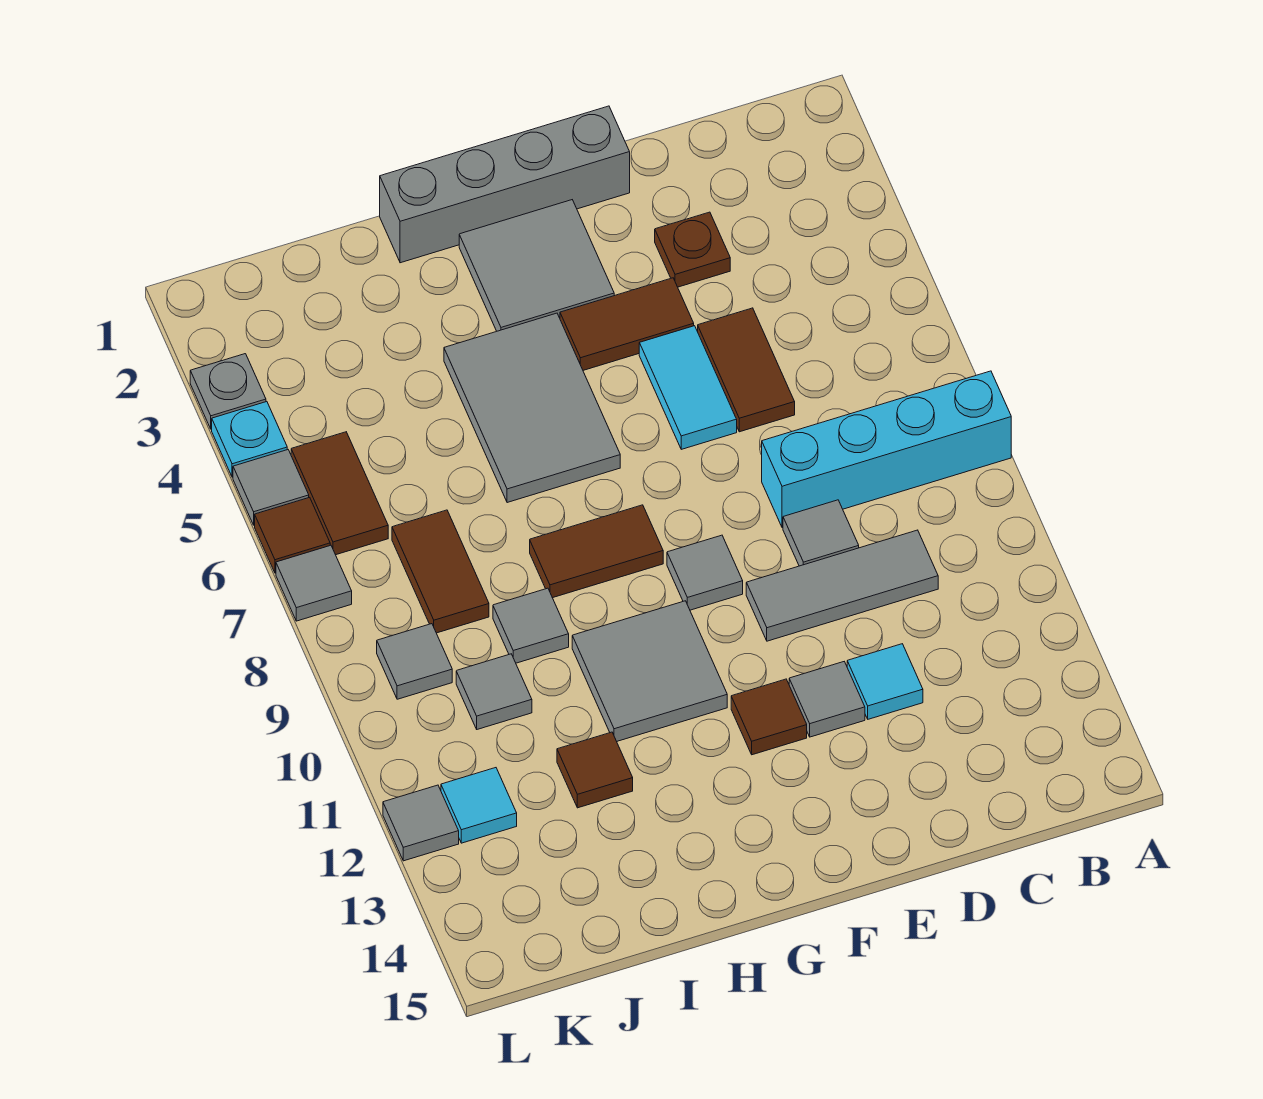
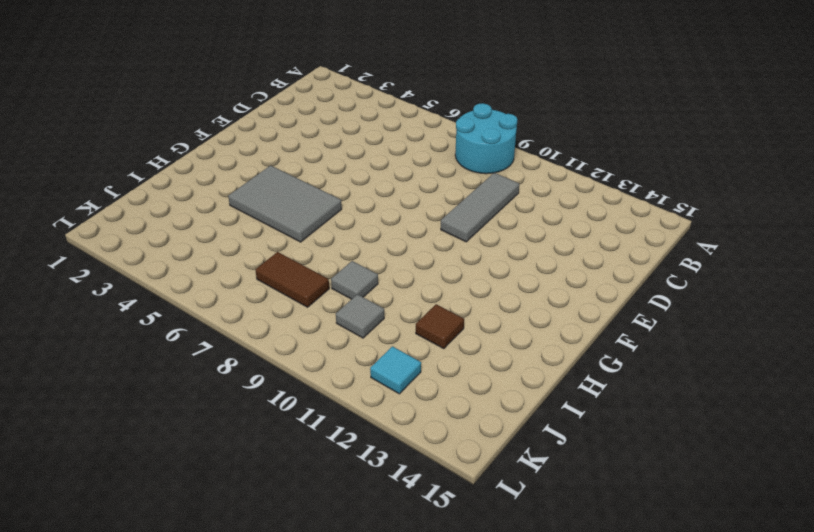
cyan round brick A8:B9 level 1 -> cyan brick A8:D8 level 1
none -> brown plate D3 level 1
none -> brown tile D5:D6 level 1
none -> grey tile D9 level 1

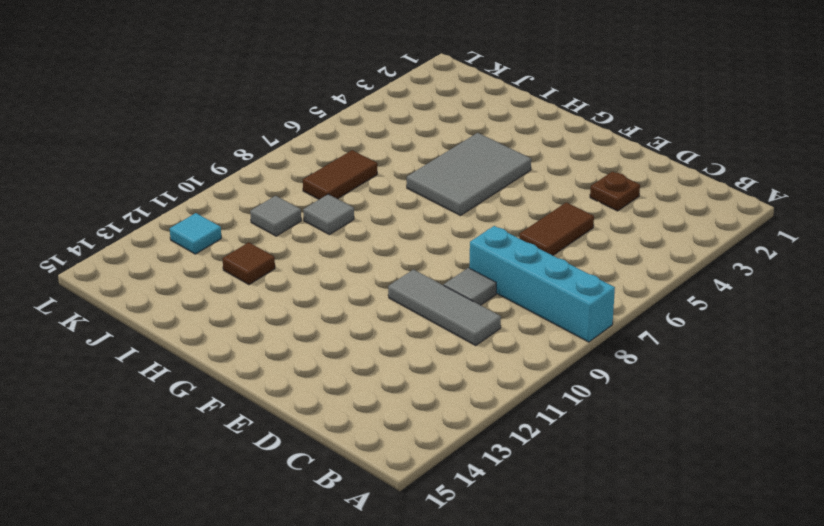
none -> cyan tile D12 level 1
none -> grey brick E1:H1 level 1
none -> brown tile E4:F4 level 1

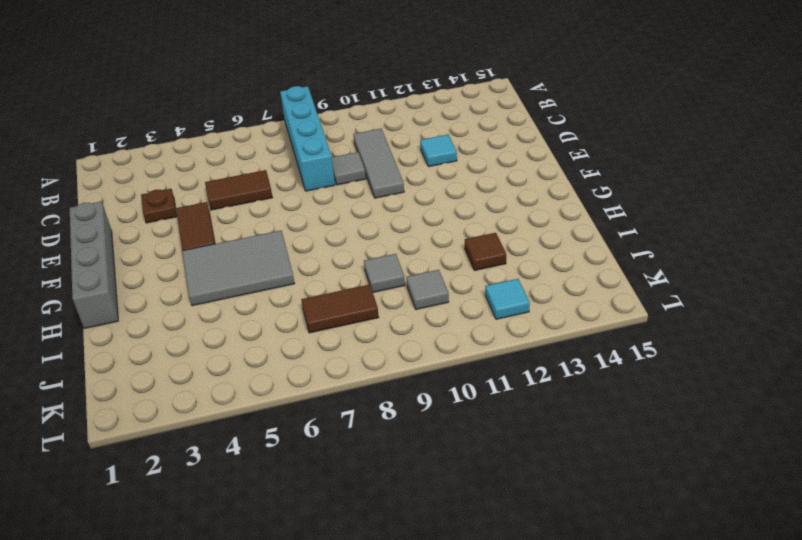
none -> cyan tile E5:E6 level 1
none -> grey tile E12 level 1
none -> grey tile F2:G3 level 1

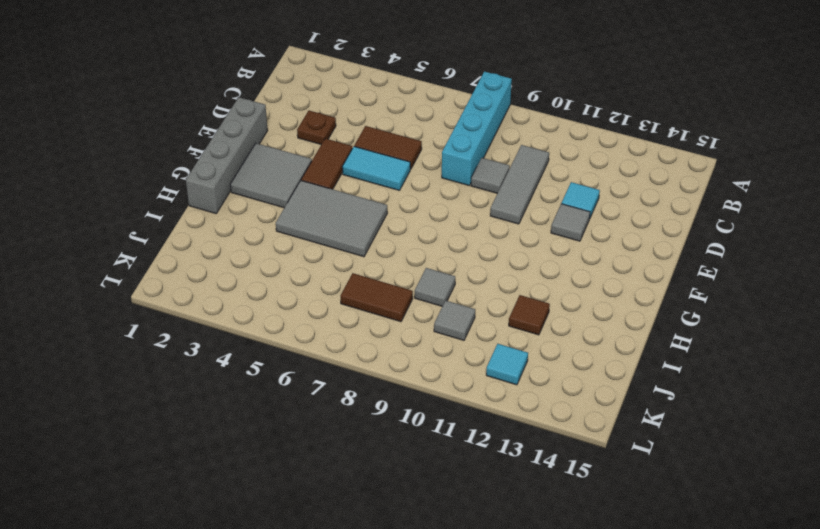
none -> grey tile F9 level 1
none -> brown tile F12 level 1
none -> brown tile G8:H8 level 1

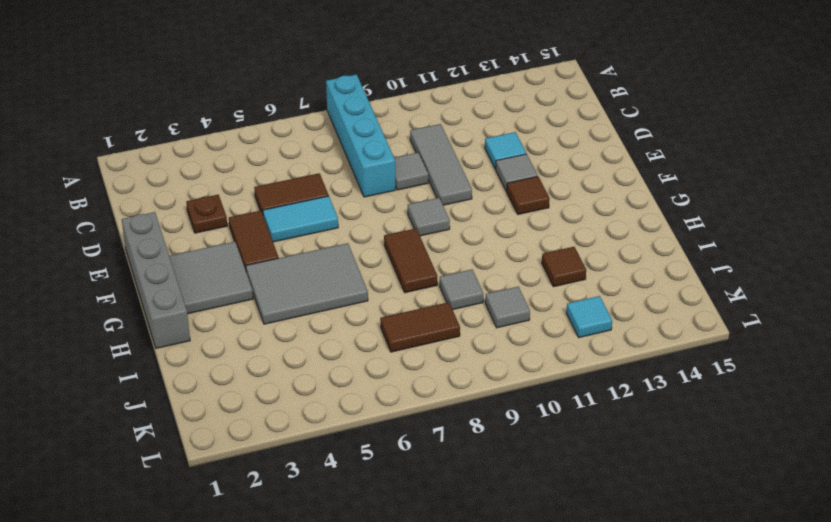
none -> grey tile G10:H11 level 1
none -> brown tile K5:K6 level 1
none -> grey tile K9 level 1

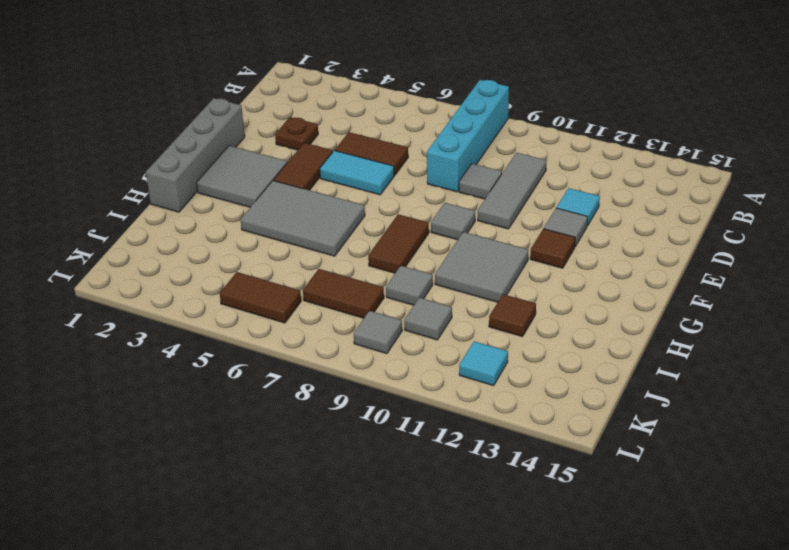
none -> grey plate L3 level 1
none -> cyan plate L4 level 1
none -> grey tile L5 level 1

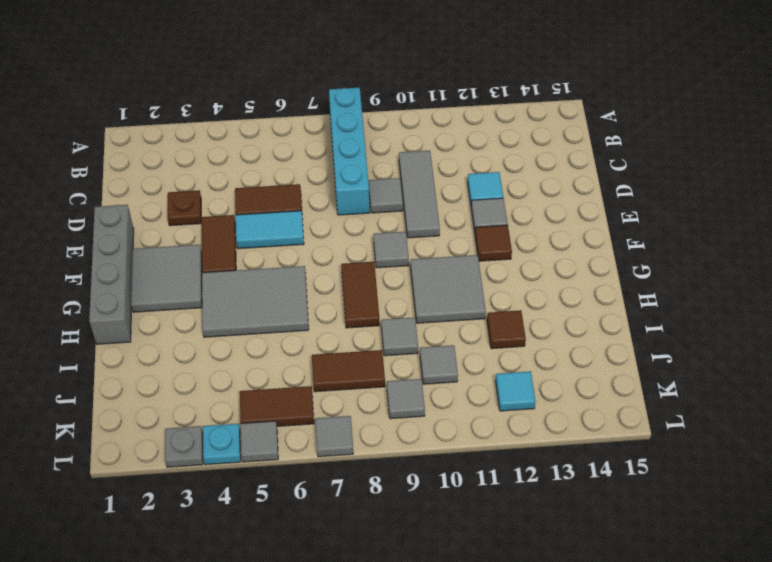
none -> brown tile L6 level 1
none -> grey tile L12 level 1

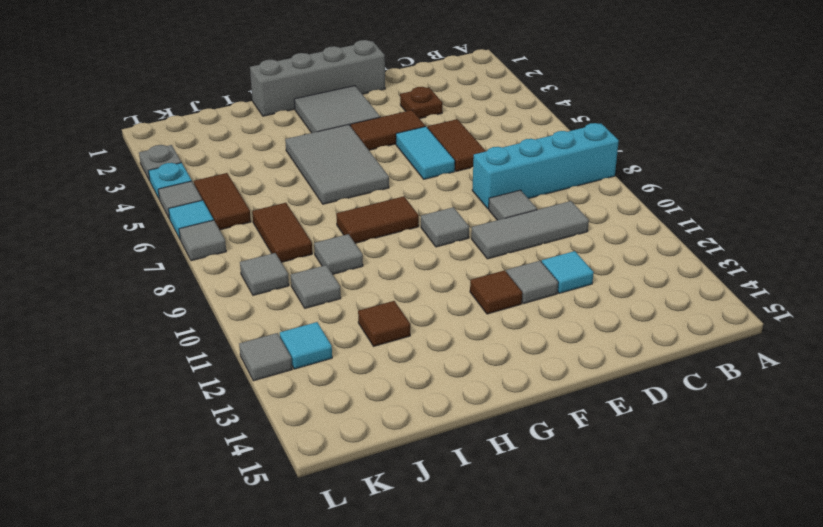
cyan tile L6 level 1 -> brown tile L6 level 1
none -> grey tile G10:H11 level 1

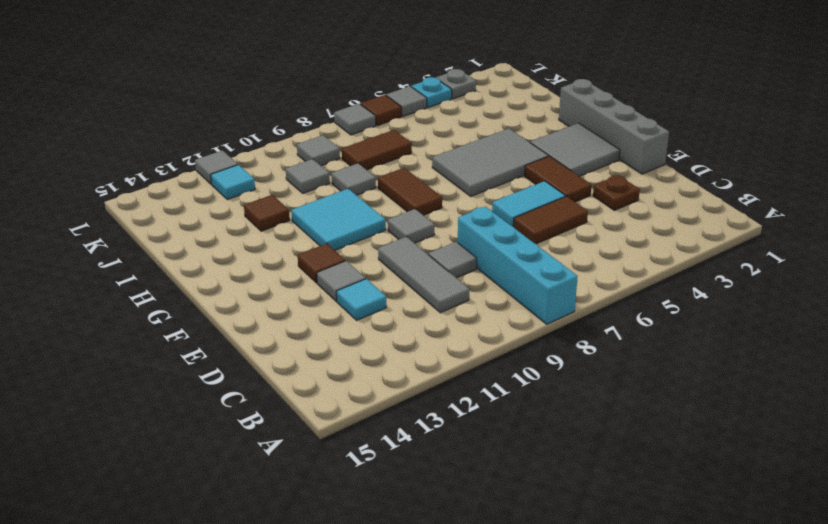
cyan tile G10:H11 level 1 -> grey tile G10:H11 level 1
none -> brown tile K5:K6 level 1

